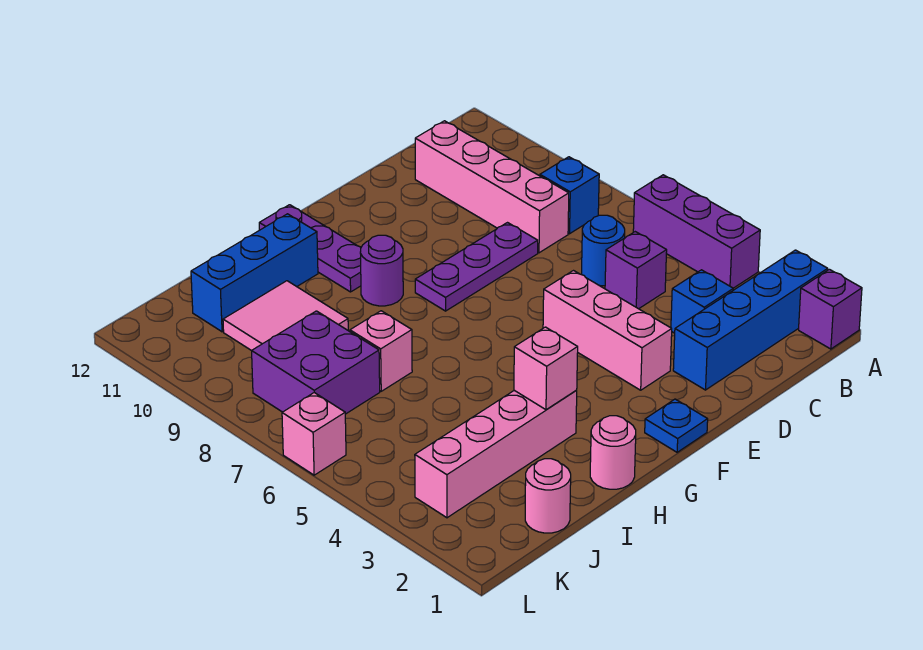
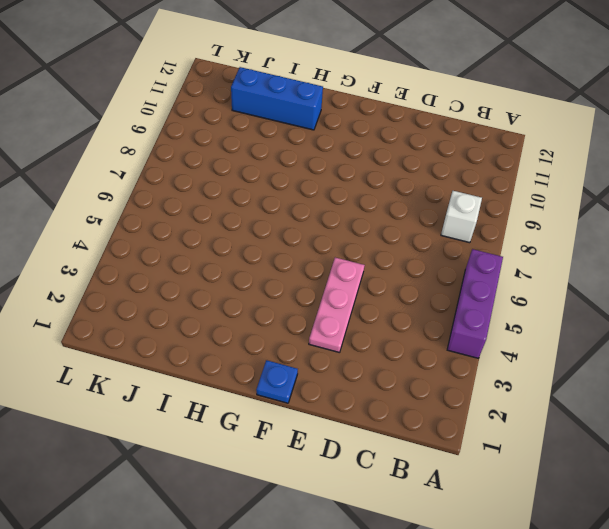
white brick B8 level 1 -> blue brick B8 level 1
pink plate E3:E5 level 1 -> pink brick E3:E5 level 1
none -> purple brick A1 level 1
none -> blue brick A2:D2 level 1
none -> blue brick C3 level 1

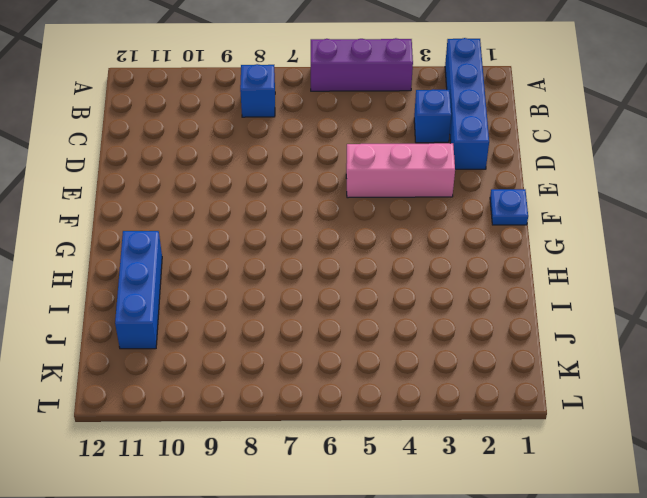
none -> purple brick A1 level 1
none -> purple brick C5 level 1
none -> blue round brick C6 level 1

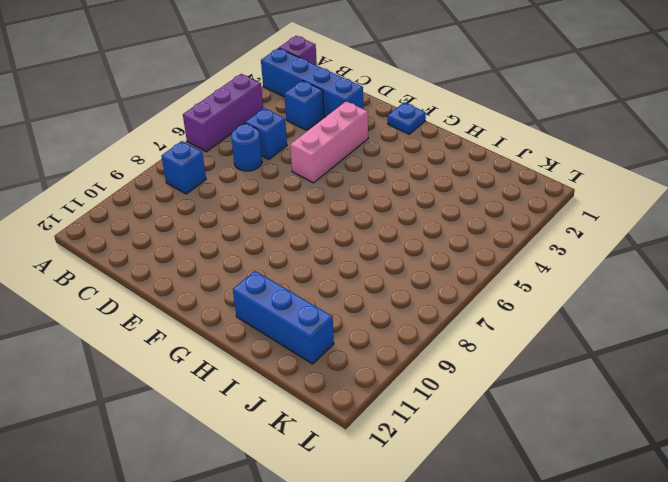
blue brick C5 level 1 -> purple brick C5 level 1
none -> pink brick C8:C11 level 1
none -> purple plate D8:F8 level 1
none -> purple round brick G9 level 1

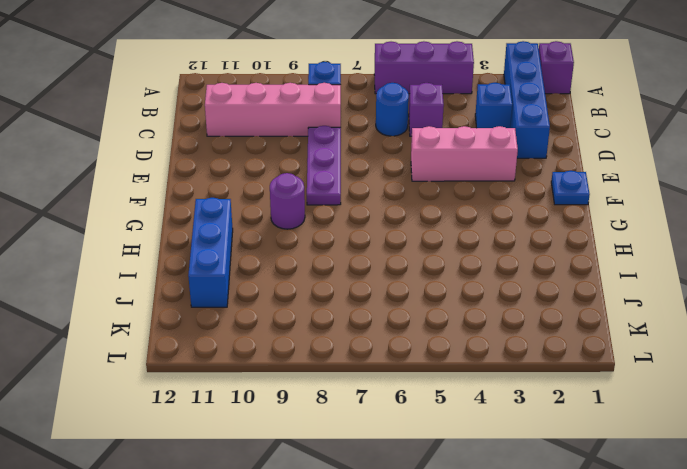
none -> purple plate G10:G12 level 1
none -> pink round brick H1 level 1
none -> pink brick H3:K3 level 1

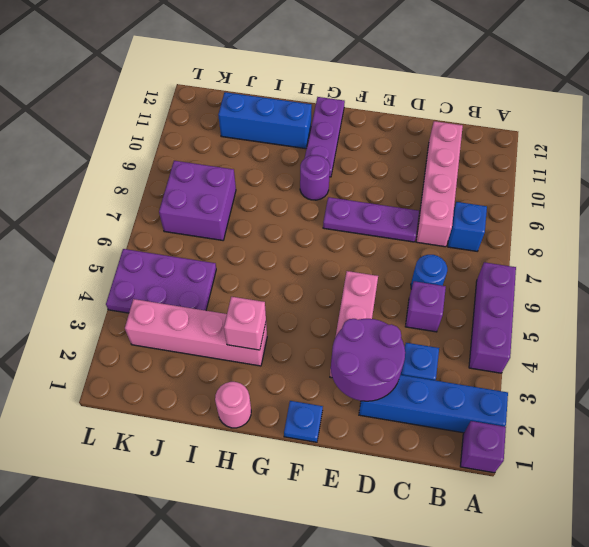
purple round brick D2:E3 level 2 -> none
purple plate J4:L5 level 1 -> none
none -> pink brick I7 level 1
none -> pink tile I9:J10 level 1
none -> pink round brick J1 level 1

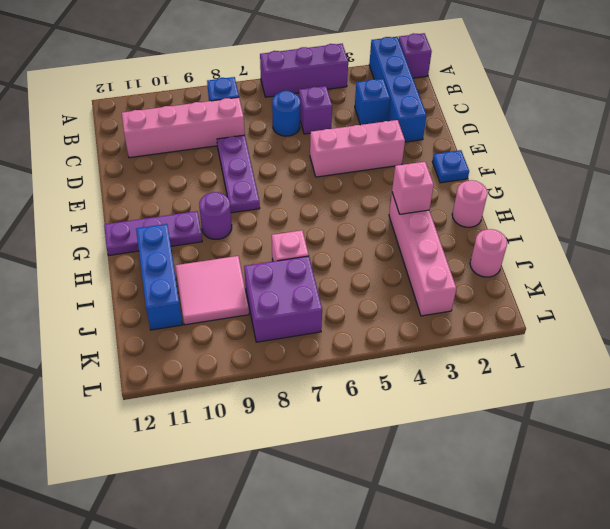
none -> pink brick L6 level 1

